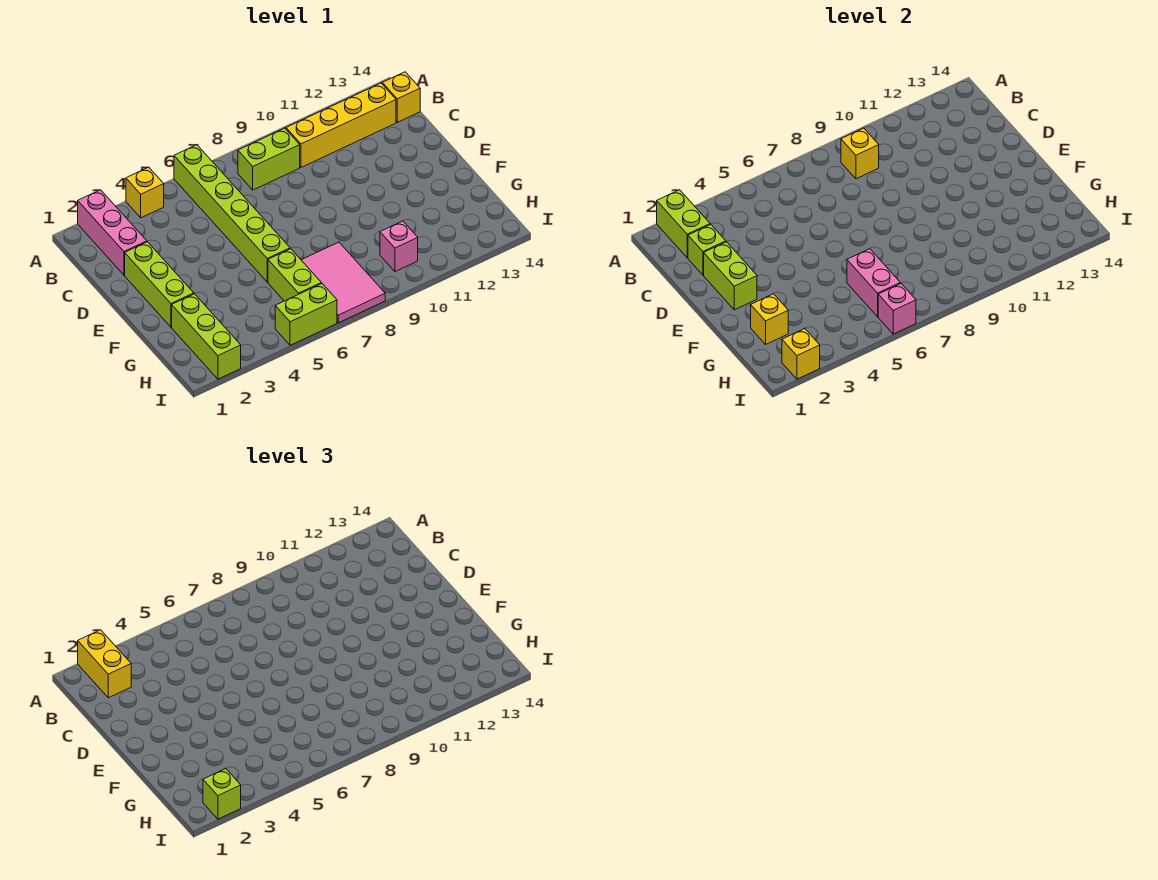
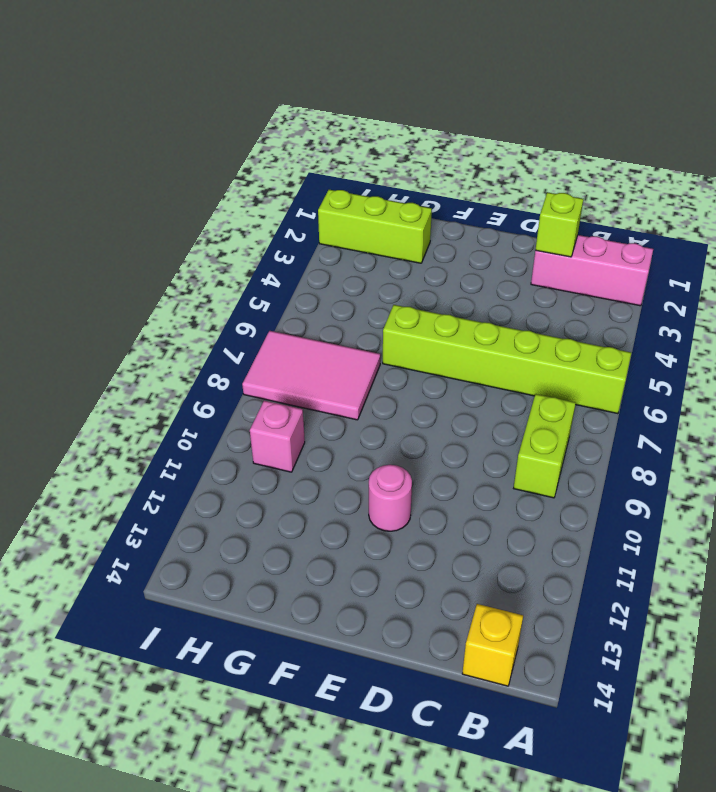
pink round brick E11 level 1 -> none
none -> yellow brick A4 level 1
none -> yellow brick B10:B13 level 1
none -> lime brick D2:F2 level 1

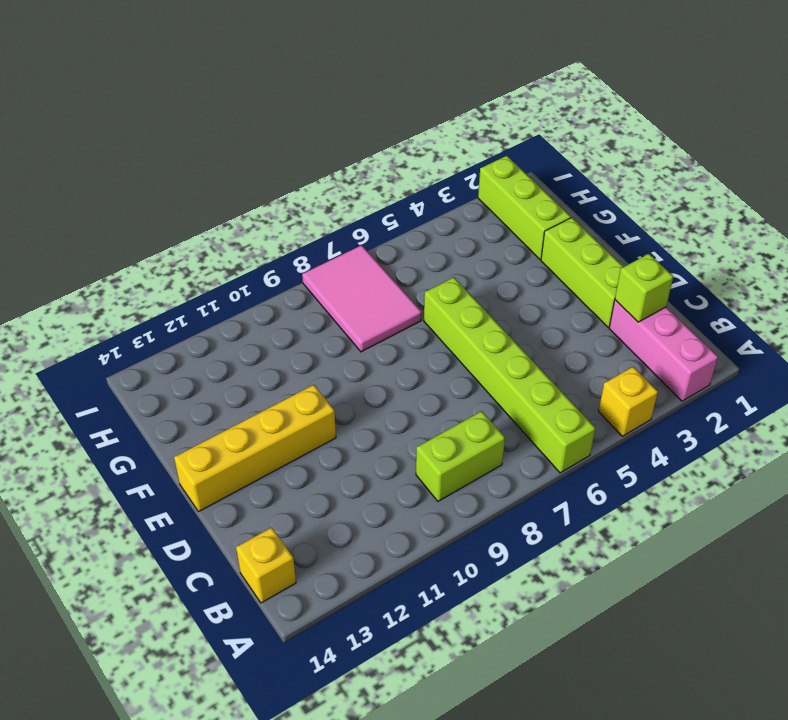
yellow brick E11:E14 level 1 -> yellow brick B10:B13 level 1
none -> lime brick G6:H6 level 1
none -> pink brick H10 level 1
none -> lime brick I5:I6 level 1

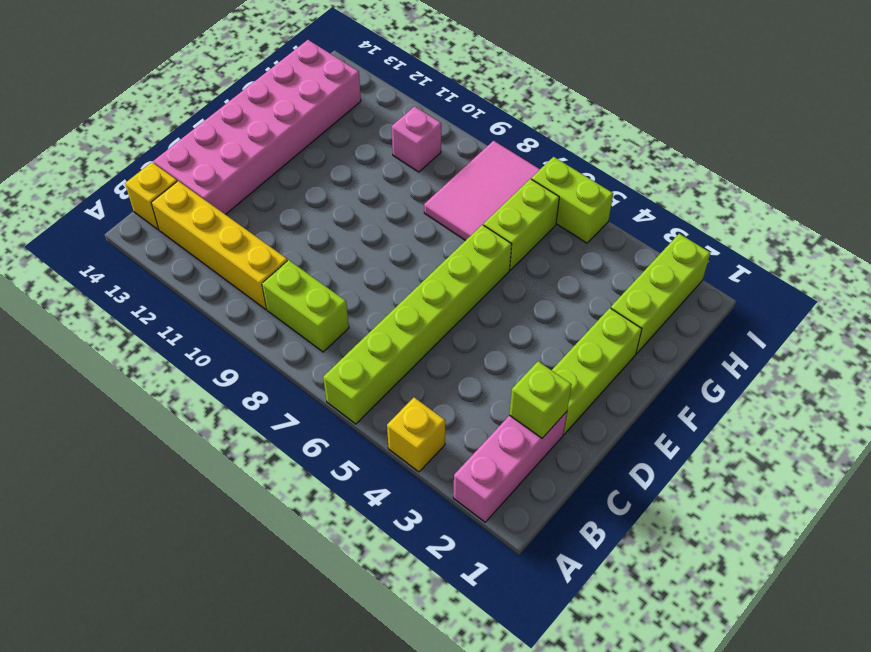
pink brick C13:H14 level 1 -> none
none -> lime brick A2:B2 level 2
none -> yellow brick B9 level 2
none -> lime brick D2:E2 level 2

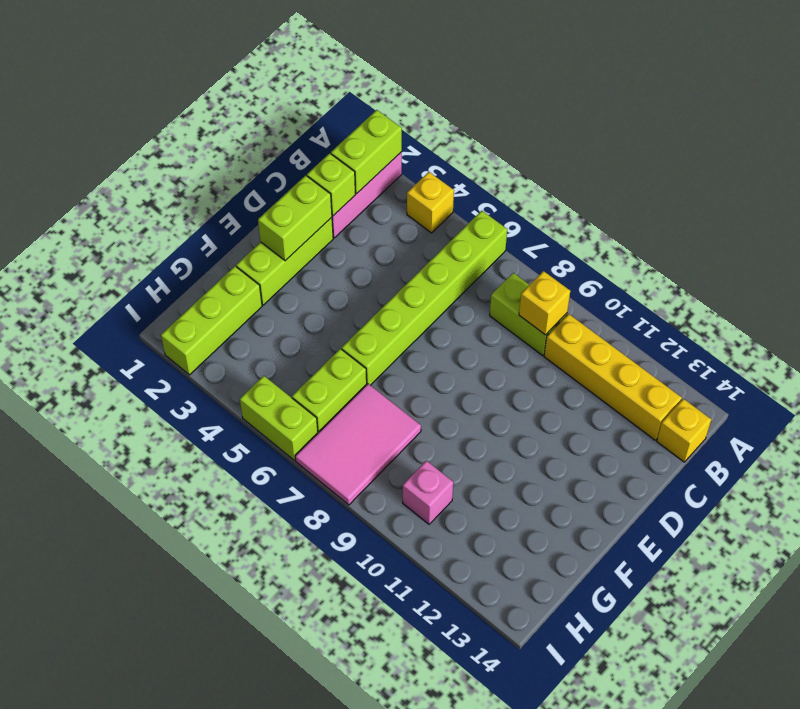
none -> yellow brick G2 level 2
none -> pink brick G6:H6 level 2
none -> yellow brick I2 level 2

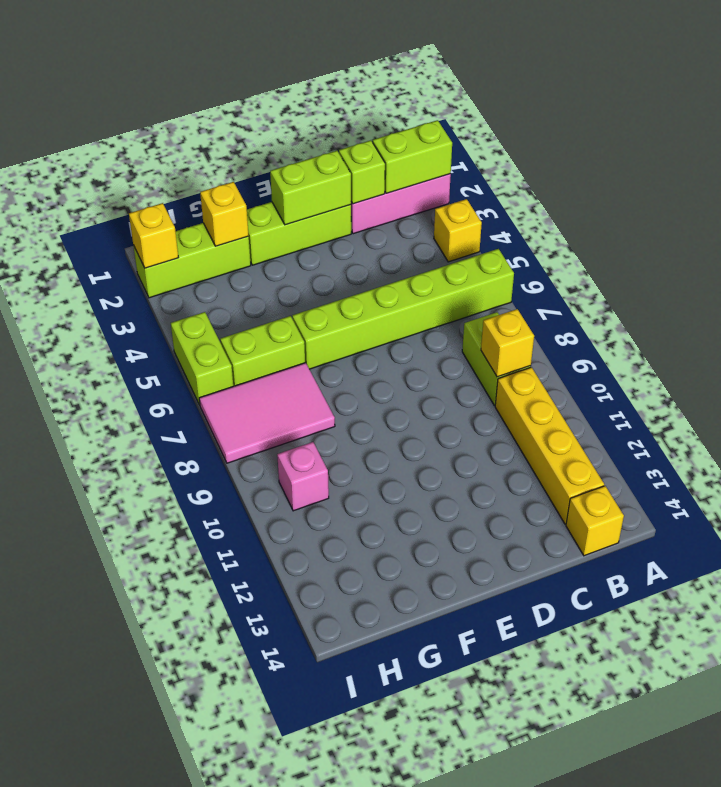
none -> pink brick G6:H6 level 2
none -> pink brick I6 level 2
none -> yellow brick A2:B2 level 3

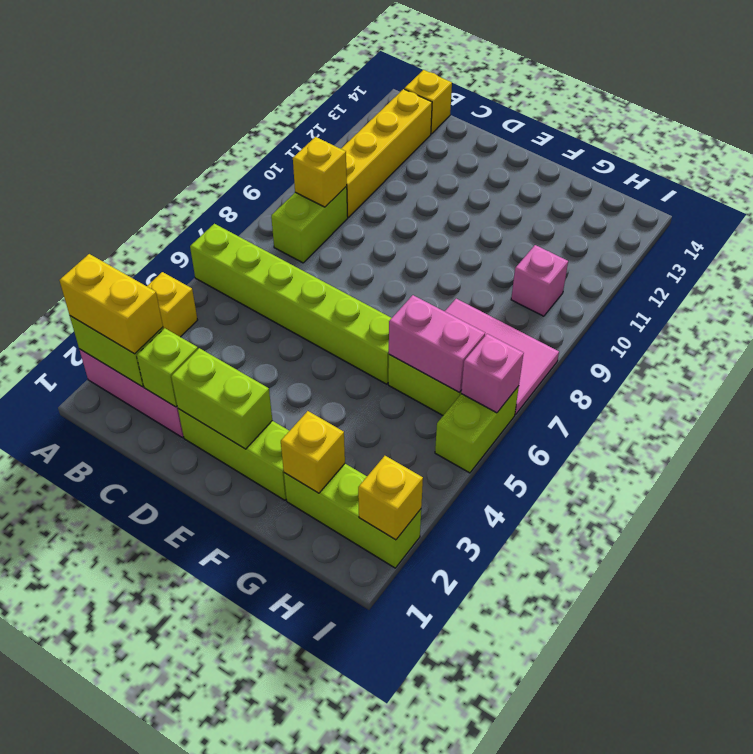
none -> lime brick I2 level 3

